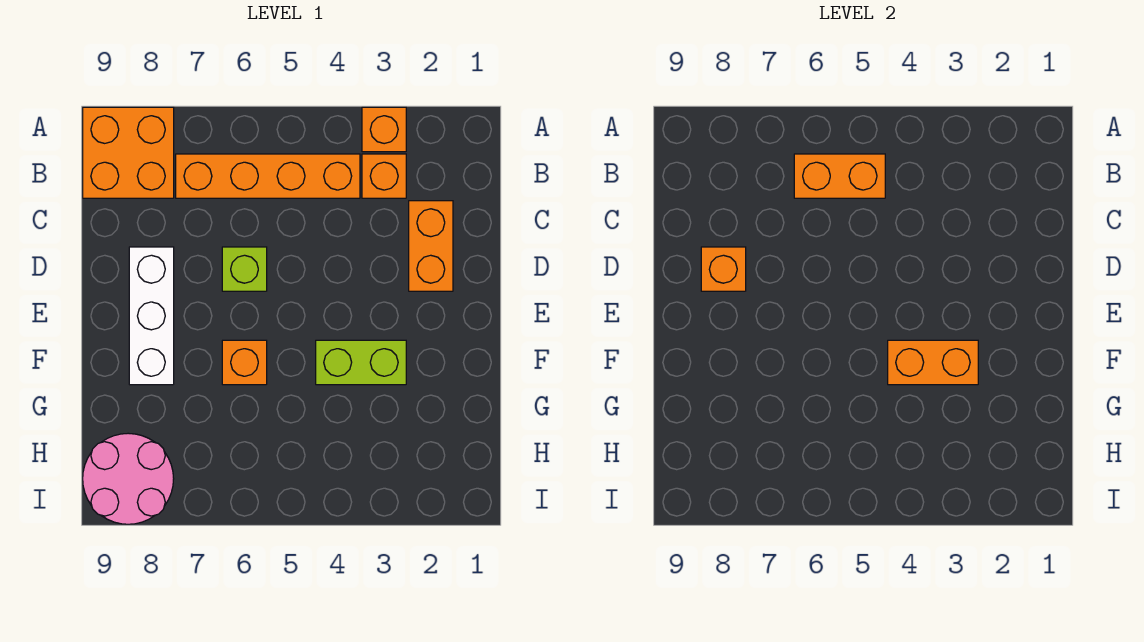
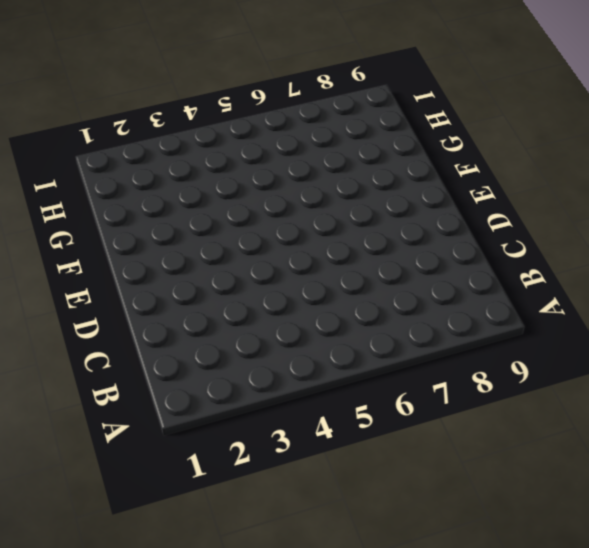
none -> orange brick A3 level 1
none -> orange brick A8:B9 level 1
none -> orange brick B3 level 1

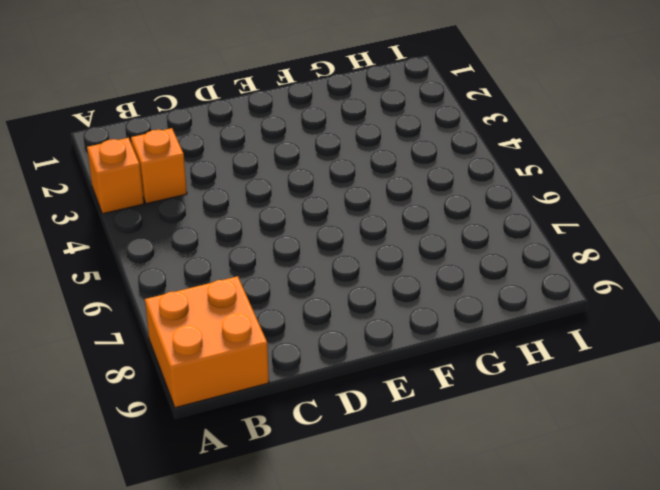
none -> orange brick B4:B7 level 1
none -> orange brick C2:D2 level 1
none -> lime brick D6 level 1

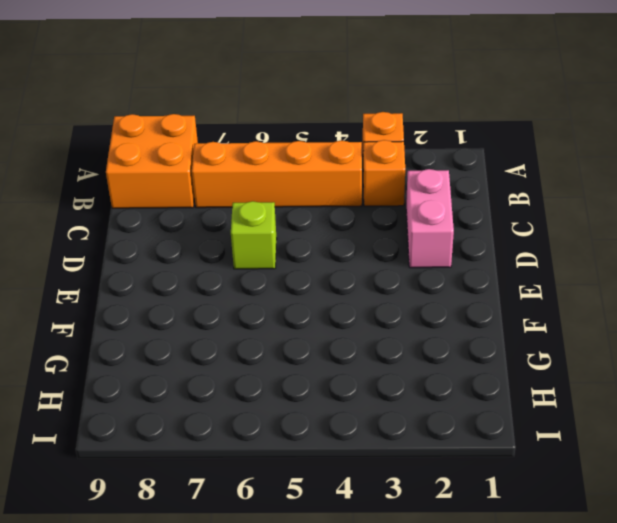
pink brick C2:D2 level 1 -> orange brick C2:D2 level 1
none -> white brick D8:F8 level 1
none -> lime brick F3:F4 level 1
none -> orange brick F6 level 1

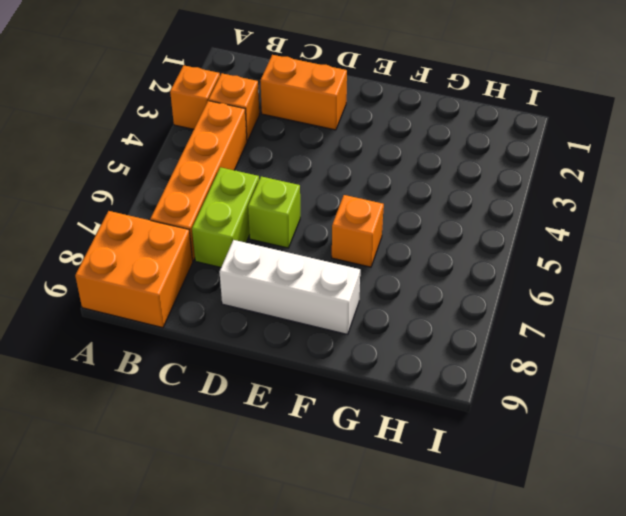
lime brick C6:C7 level 1 -> lime brick F3:F4 level 1
none -> pink round brick H8:I9 level 1
none -> orange brick B5:B6 level 2
none -> orange brick D8 level 2

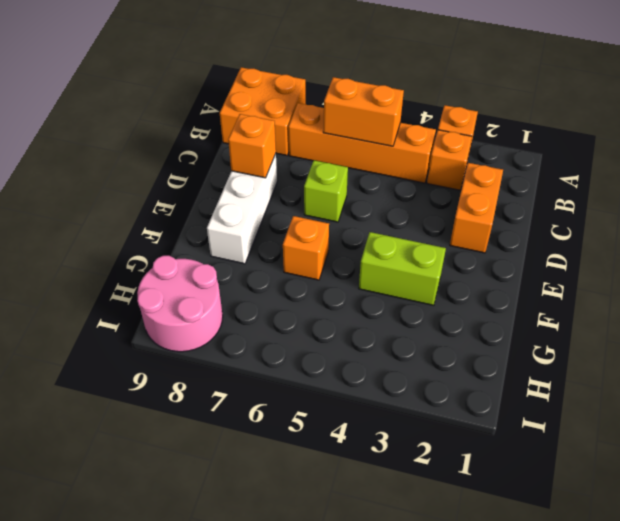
none -> orange brick F3:F4 level 2

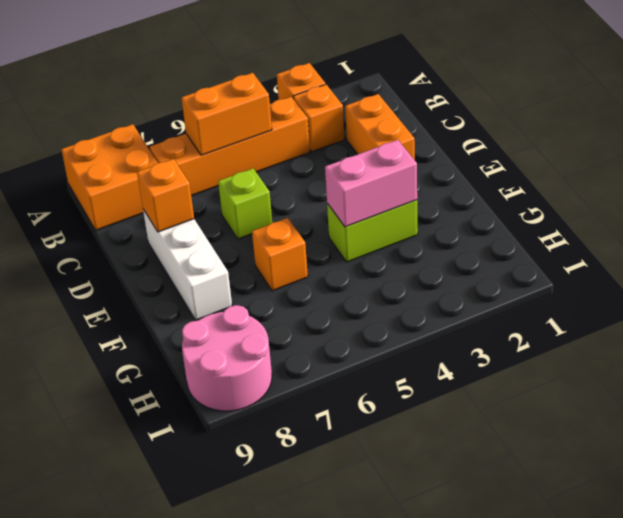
pink brick F3:F4 level 2 -> orange brick F3:F4 level 2

